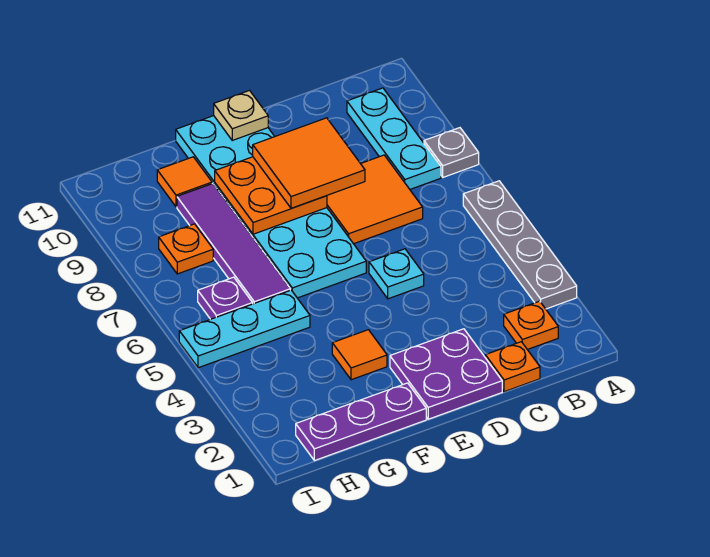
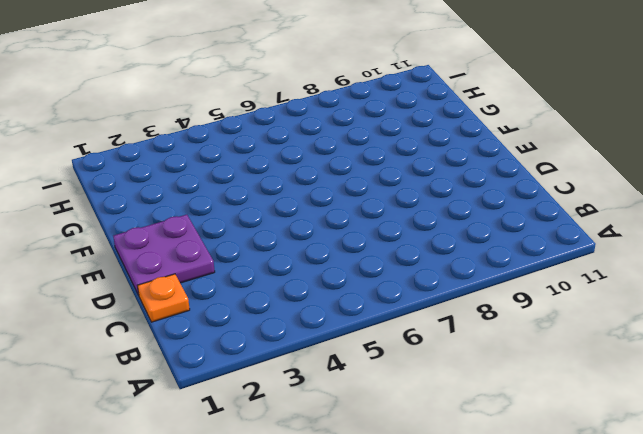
none -> grey plate A3:A6 level 1
none -> grey plate A8 level 1
none -> orange plate B2 level 1

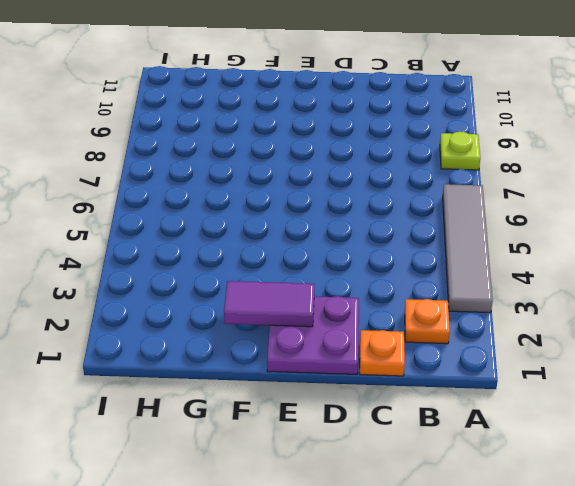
grey tile A3:A6 level 1 -> grey plate A3:A6 level 1
lime plate A8 level 1 -> grey plate A8 level 1
purple tile E2:F2 level 2 -> none
none -> cyan plate B8:B10 level 1
none -> orange tile C7:D8 level 1
none -> cyan plate D5 level 1

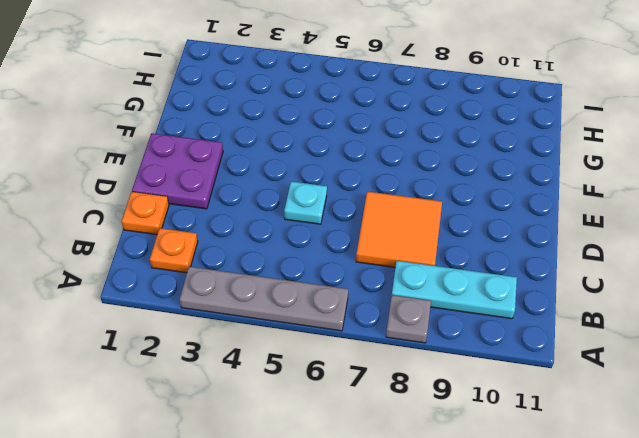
none -> cyan plate E6:F11 level 1
none -> purple plate F1:H1 level 1
none -> orange tile F3 level 1

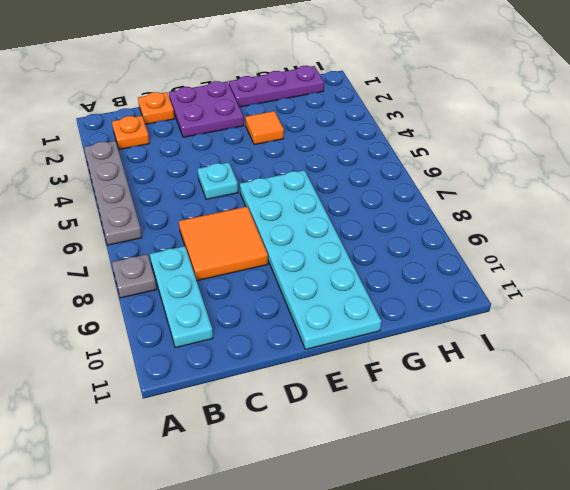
none -> cyan plate G5:I5 level 1
none -> purple tile G6:G9 level 1
none -> orange tile G10 level 1

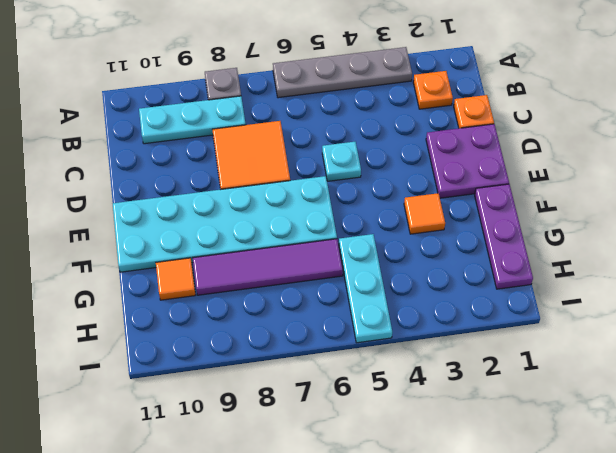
none -> purple plate H6 level 1
none -> orange plate H8 level 1
none -> orange plate E8:F9 level 2

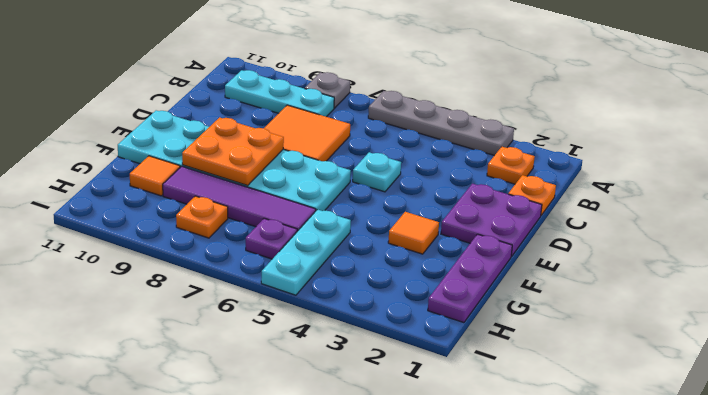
none -> tan plate E11 level 2
none -> orange tile D8:E9 level 3

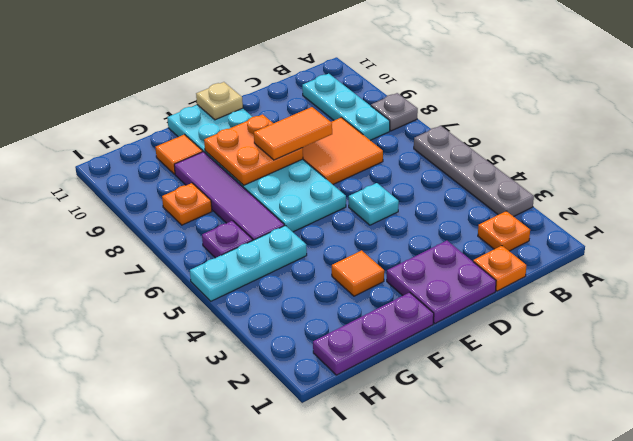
orange tile D8:E8 level 3 -> orange tile D8:E9 level 3

